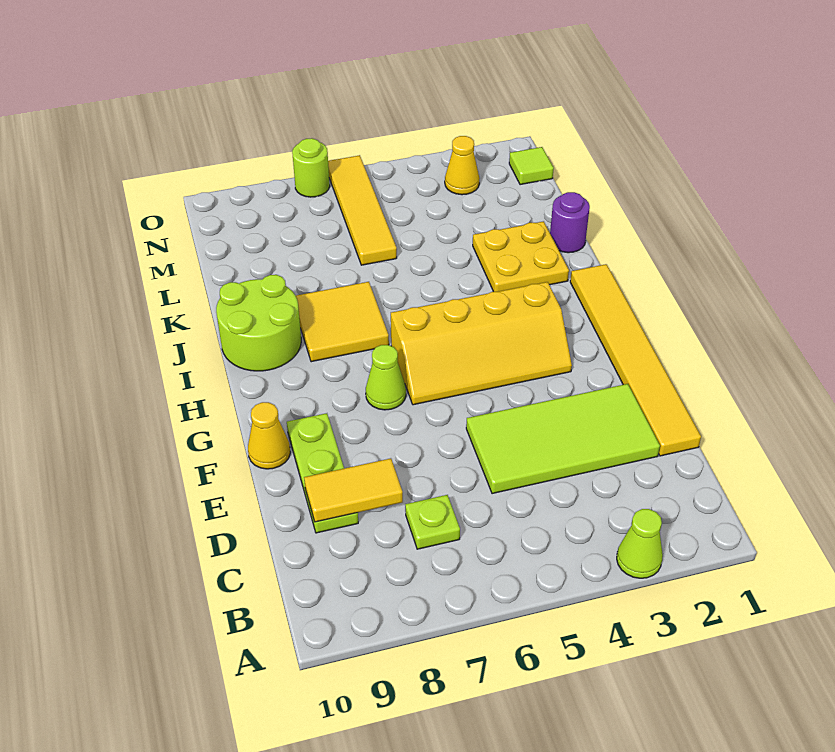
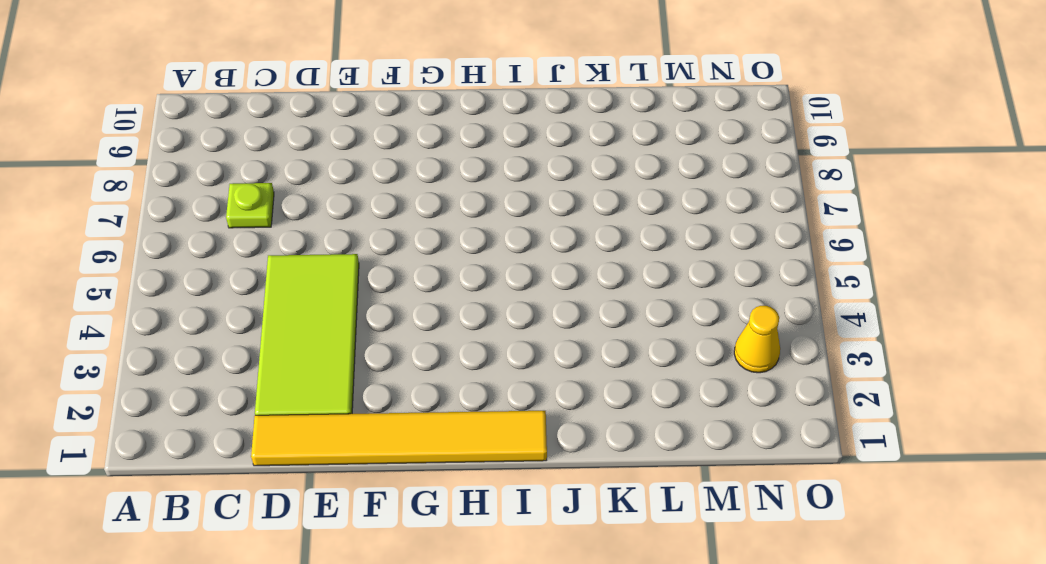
none -> lime cone A3 level 1
none -> lime plate D9:F9 level 1
none -> yellow cone F10 level 1

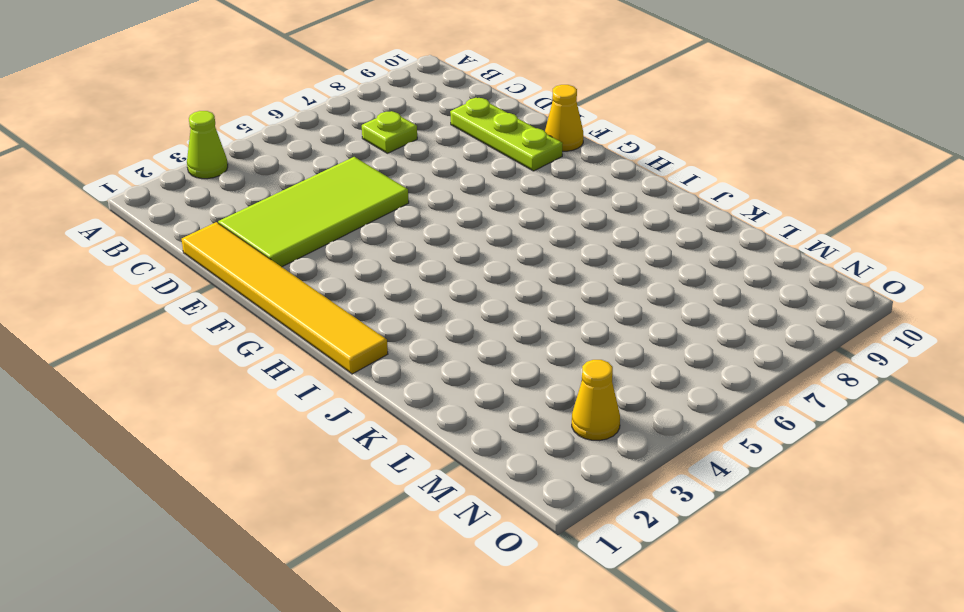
none -> yellow slope G3:H6 level 1 top H
none -> lime cone G7 level 1
none -> yellow tile I7:J8 level 1

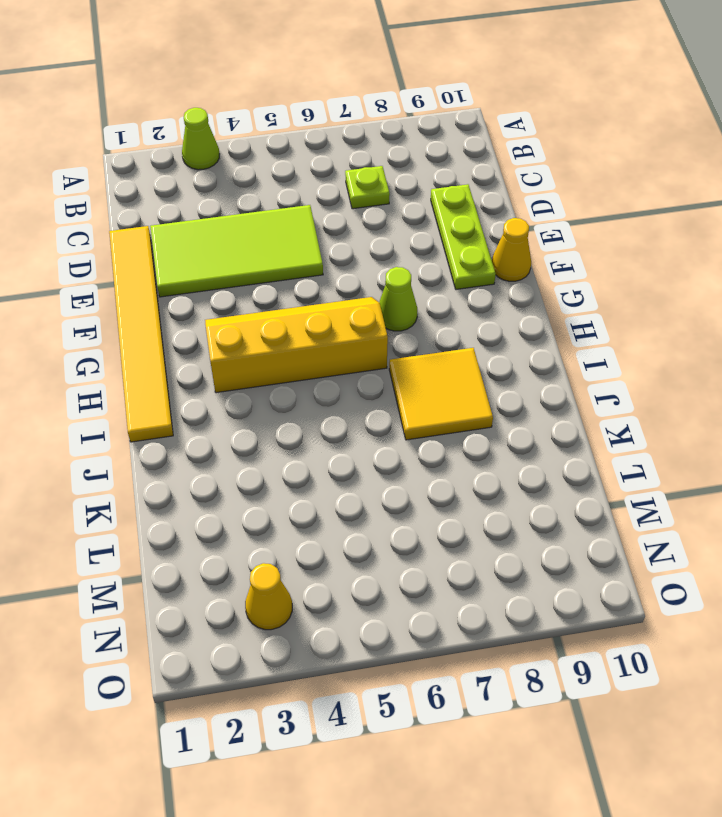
none -> lime round brick I9:J10 level 1
none -> yellow plate J2:K3 level 1
none -> purple round brick K1 level 1

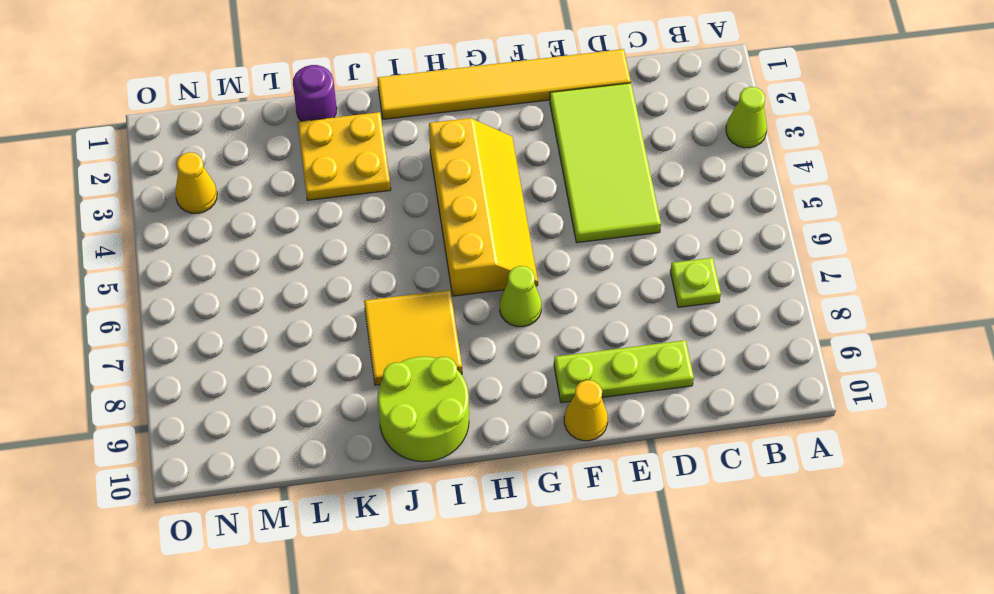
none -> yellow tile L6:O6 level 1
none -> lime tile N1 level 1
none -> lime round brick O7 level 1

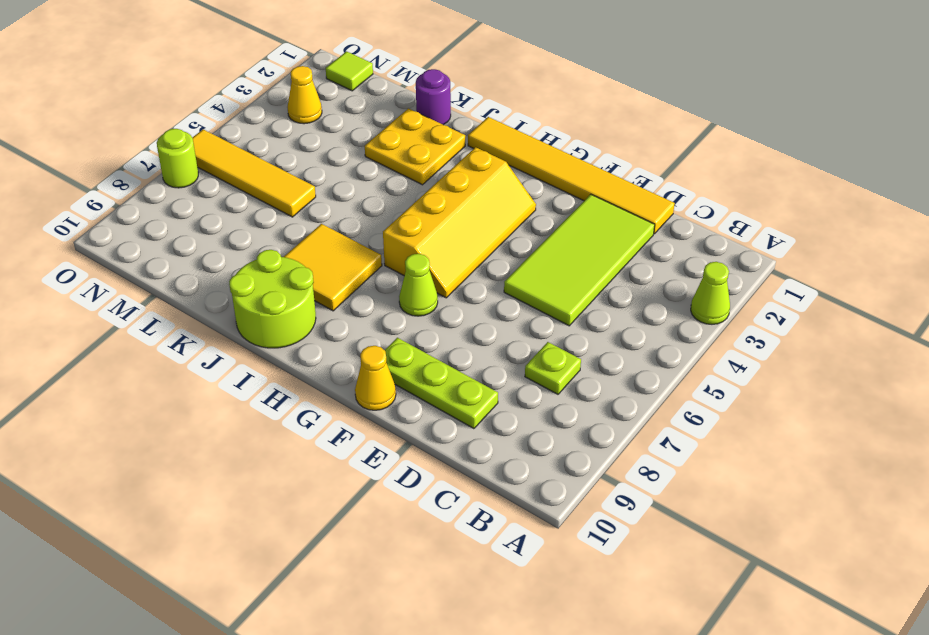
none -> yellow tile D8:D9 level 2

